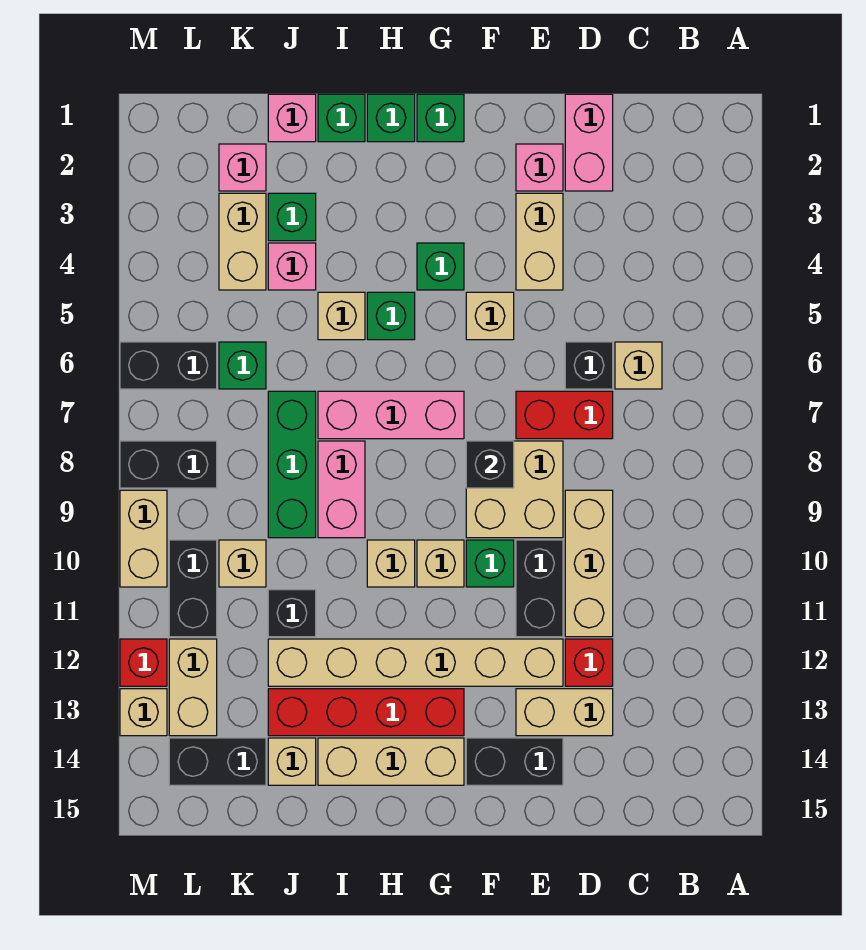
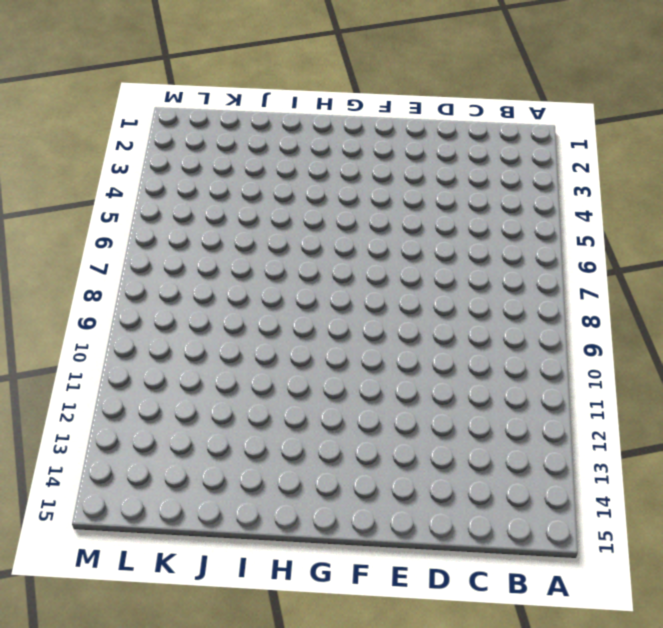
none -> tan brick C6 level 1
none -> pink brick D1:D2 level 1
none -> black brick D6 level 1
none -> red brick D7:E7 level 1

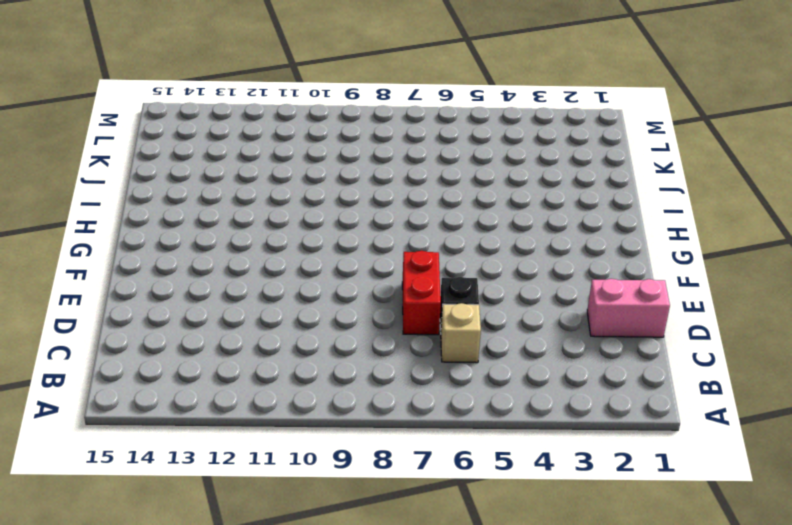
none -> tan brick D9:D11 level 1
none -> red brick D12 level 1
none -> tan brick D13:E13 level 1
none -> pink brick E2 level 1

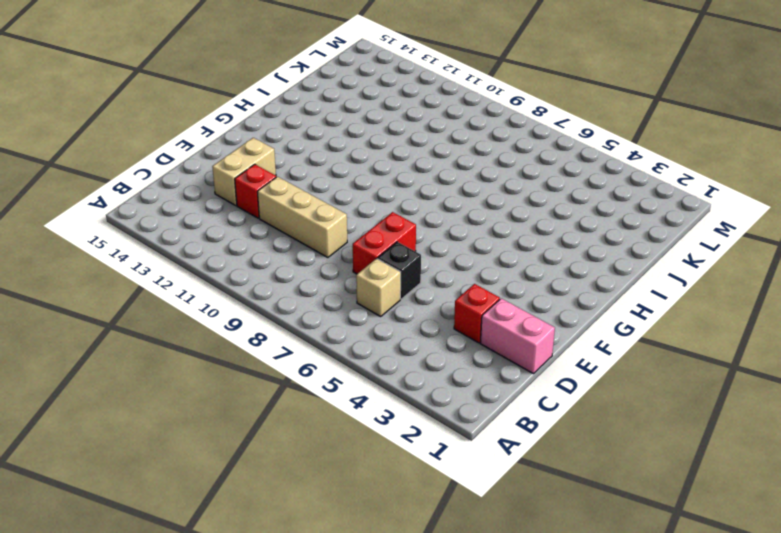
red brick D3 level 1 -> red brick M12 level 1
none -> pink brick E2 level 1
none -> tan brick E3:E4 level 1
none -> tan brick E8:F9 level 1
none -> black brick E10:E11 level 1

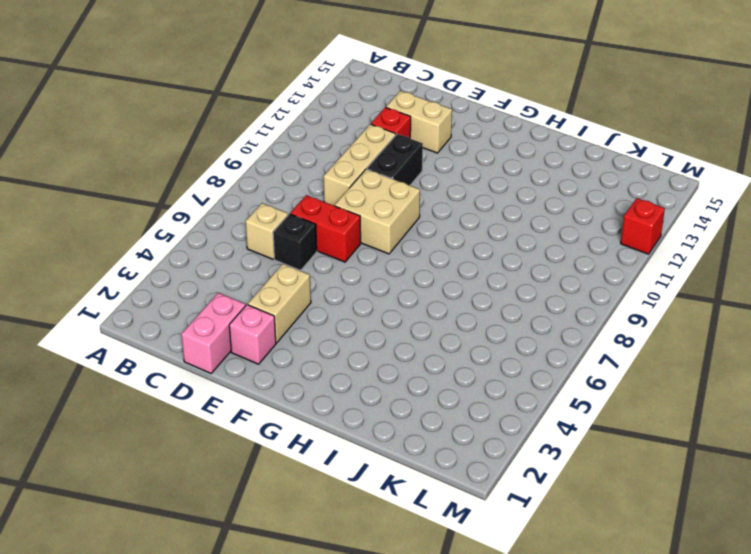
none -> tan brick E12:J12 level 1
none -> black brick E14:F14 level 1
none -> tan brick F5 level 1
none -> green brick F10 level 1

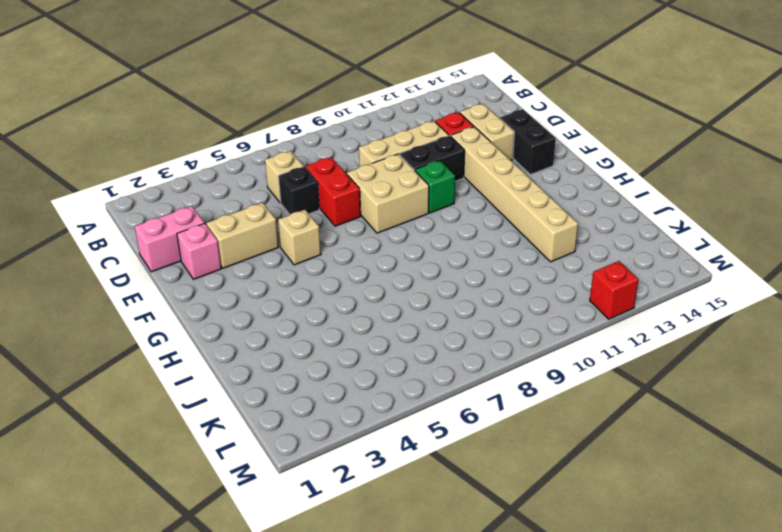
none -> green brick G1 level 1
none -> green brick G4 level 1
none -> pink brick G7:I7 level 1
none -> tan brick G10 level 1

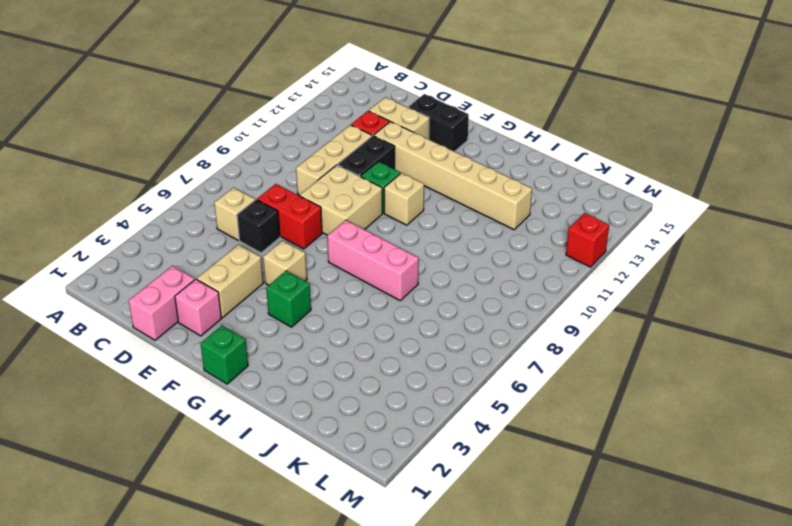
none -> red brick G13:J13 level 1
none -> tan brick G14:I14 level 1
none -> green brick H1 level 1
none -> green brick H5 level 1

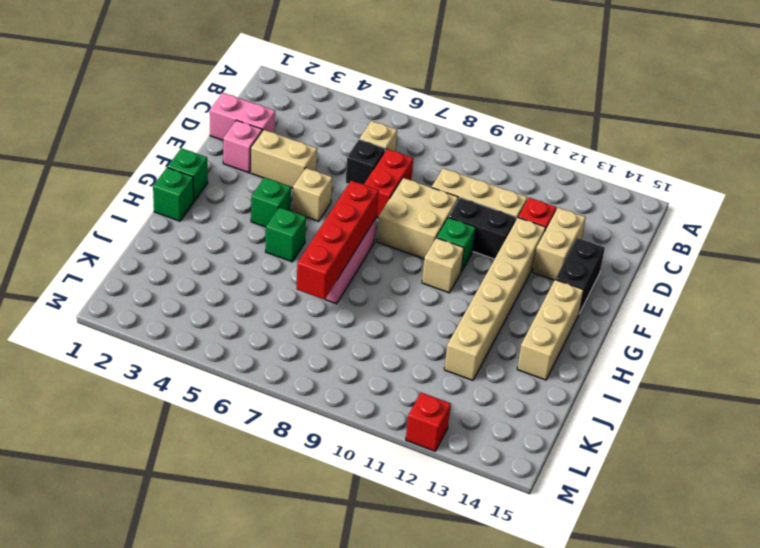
red brick G7:J7 level 2 -> red brick G13:J13 level 1
none -> tan brick H10 level 1
none -> green brick I1 level 1
none -> tan brick I5 level 1
none -> pink brick I8:I9 level 1

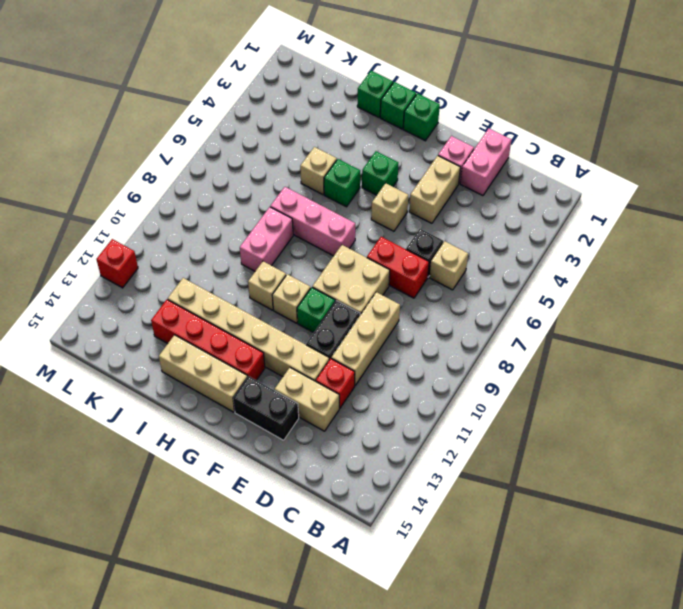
none -> pink brick J1 level 1
none -> green brick J3 level 1
none -> pink brick J4 level 1
none -> green brick J7:J9 level 1

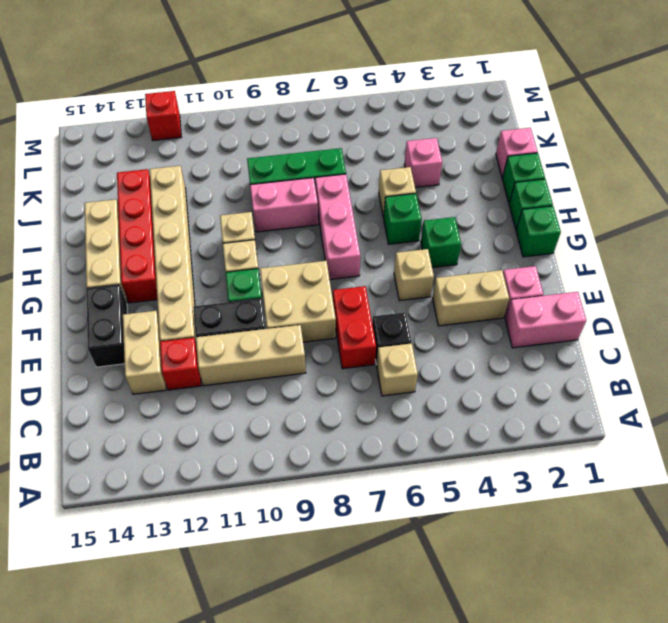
none -> green brick J3 level 1
none -> black brick J11 level 1
none -> tan brick J14 level 1
none -> pink brick K2 level 1

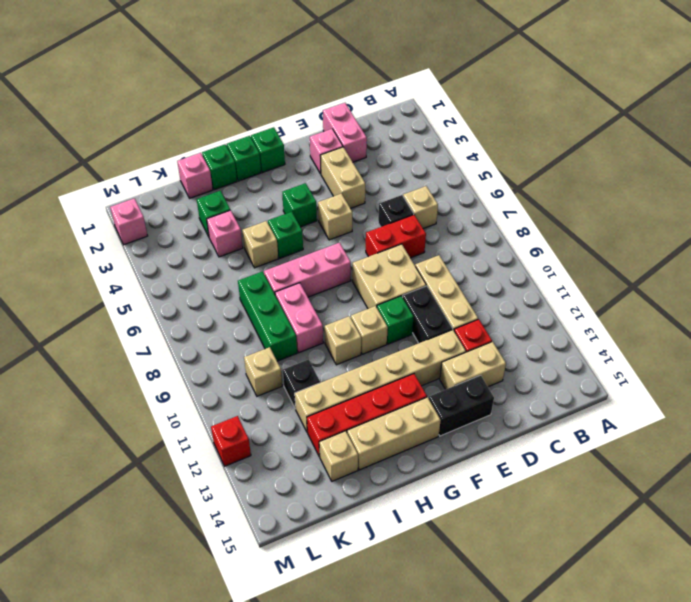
pink brick M2 level 1 -> pink brick K2 level 1
none -> tan brick K3:K4 level 1
none -> green brick K6 level 1
none -> black brick K14:L14 level 1
none -> black brick L6:M6 level 1

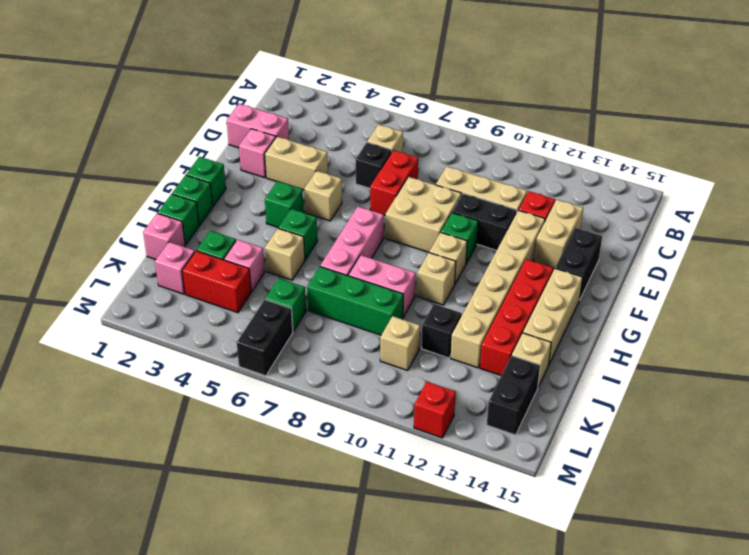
red brick K3:K4 level 1 -> tan brick K3:K4 level 1
none -> black brick L8:M8 level 1
none -> black brick L10:L11 level 1
none -> tan brick L12:L13 level 1
none -> tan brick M9:M10 level 1

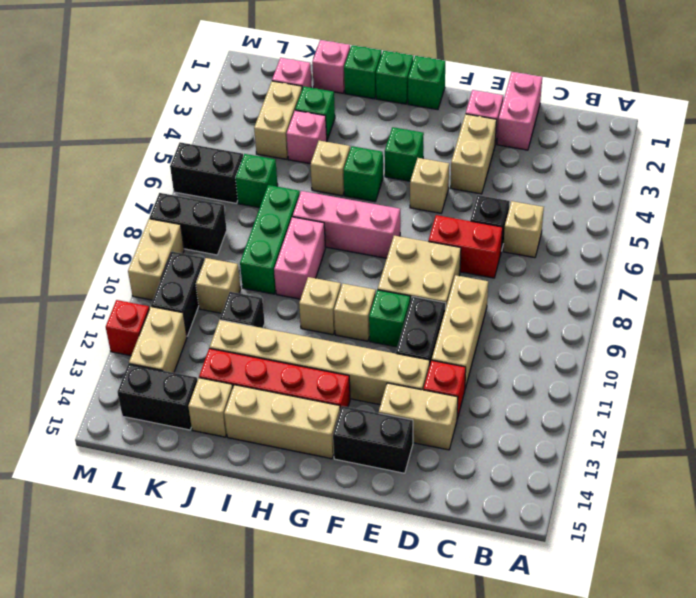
none -> tan brick M13 level 1
none -> black brick F8 level 2

